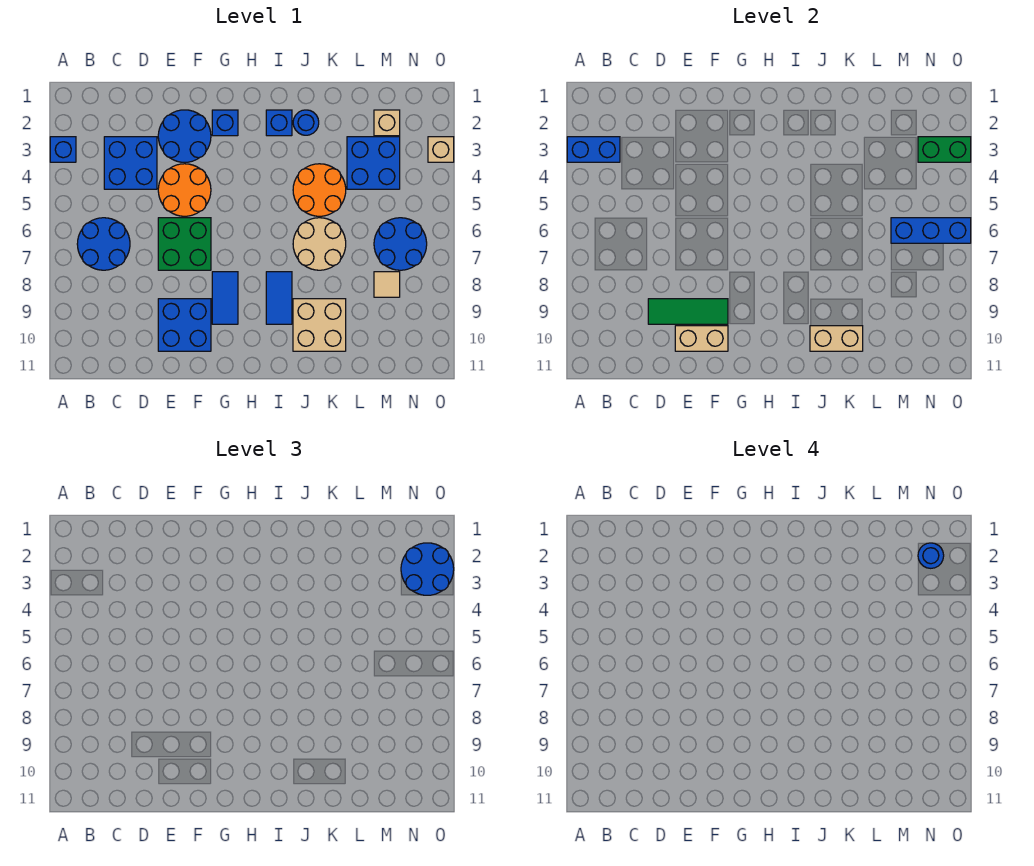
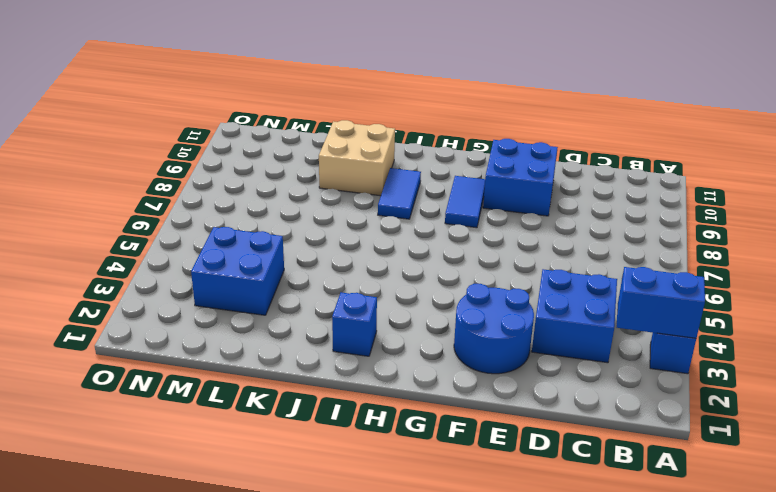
none -> blue round brick B6:C7 level 1
none -> orange round brick E4:F5 level 1
none -> green brick E6:F7 level 1

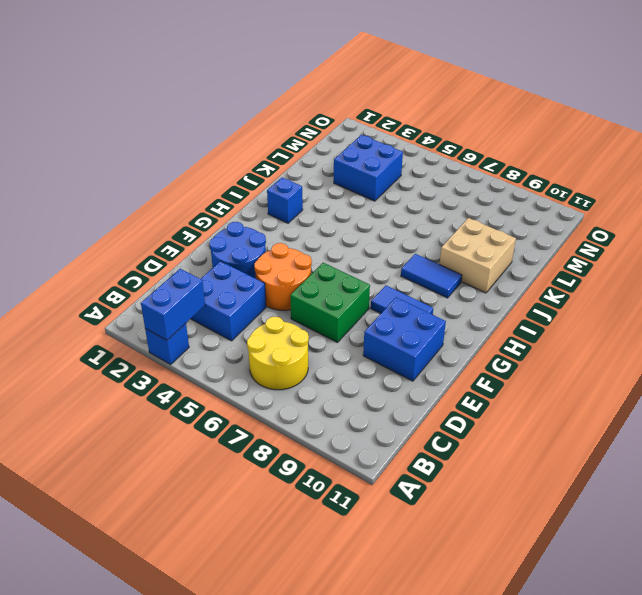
yellow round brick B6:C7 level 1 -> blue round brick B6:C7 level 1
none -> blue brick G2 level 1
none -> blue round brick J2 level 1
none -> orange round brick J4:K5 level 1

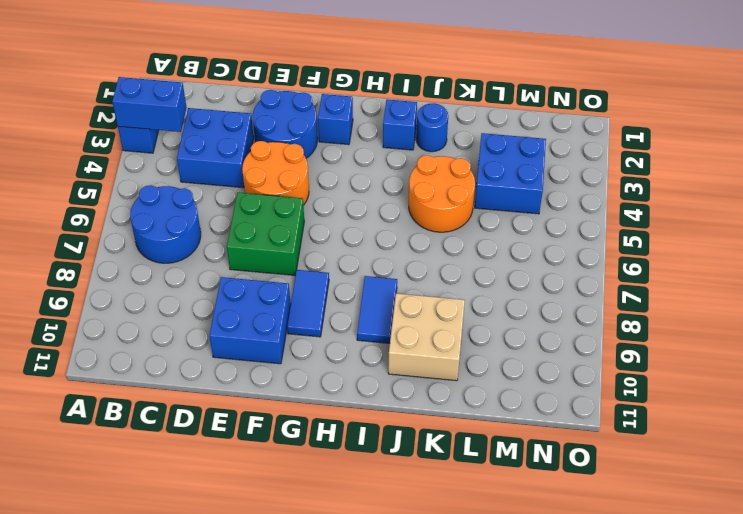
none -> tan round brick J6:K7 level 1
none -> tan brick M2 level 1
none -> blue round brick M6:N7 level 1

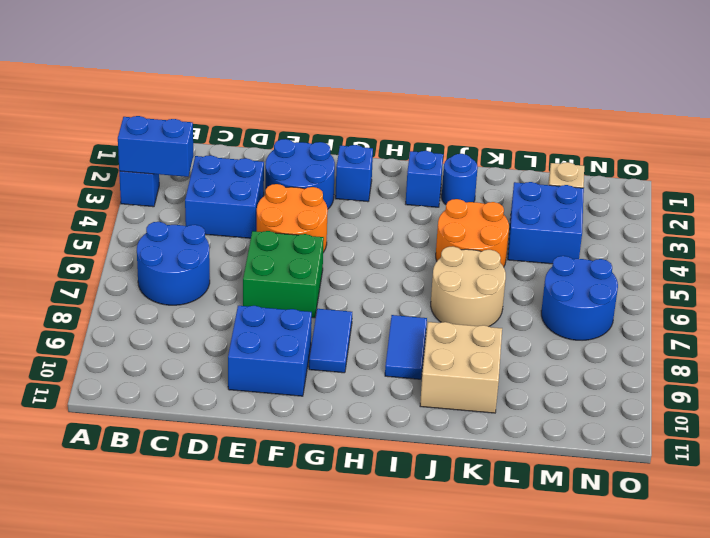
none -> tan tile M8 level 1
none -> tan brick O3 level 1
none -> green tile D9:F9 level 2

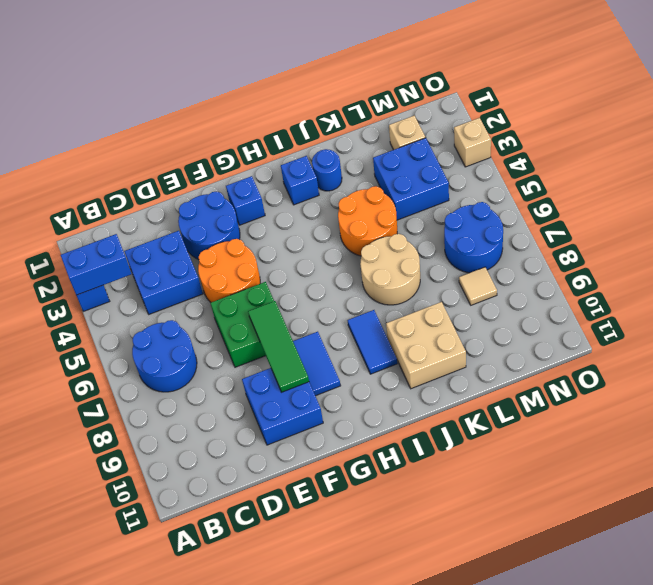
green tile F7:F9 level 2 -> green tile D9:F9 level 2
none -> tan brick E10:F10 level 2
none -> tan brick J10:K10 level 2
none -> blue brick M6:O6 level 2

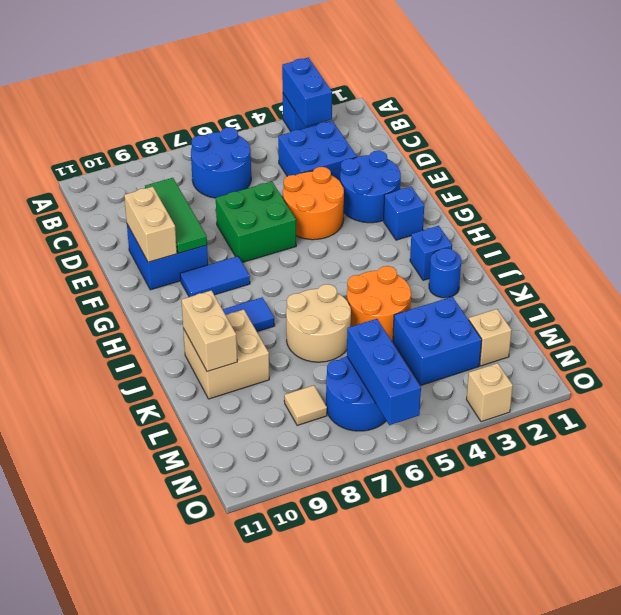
none -> green brick N3:O3 level 2
none -> blue round brick N2:O3 level 3
none -> blue round brick N2 level 4

